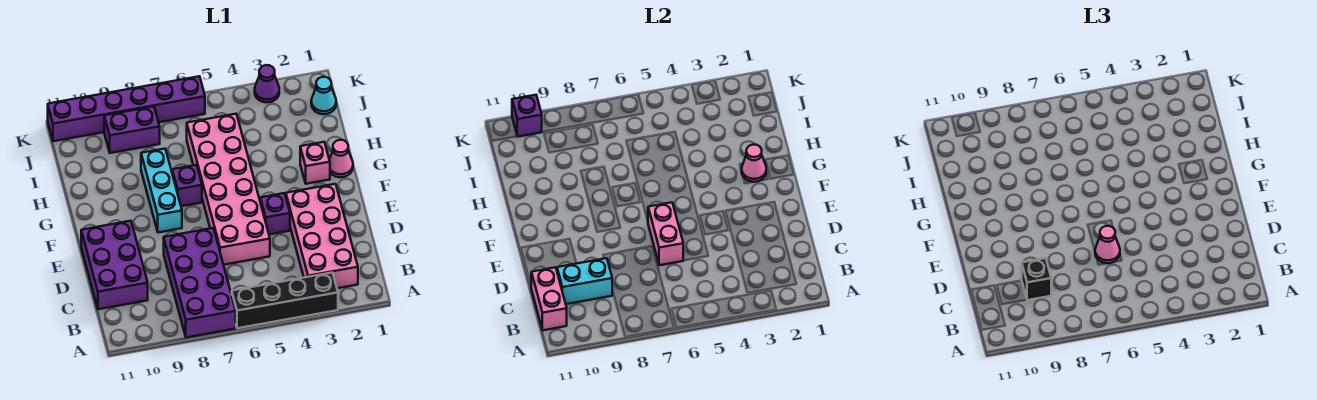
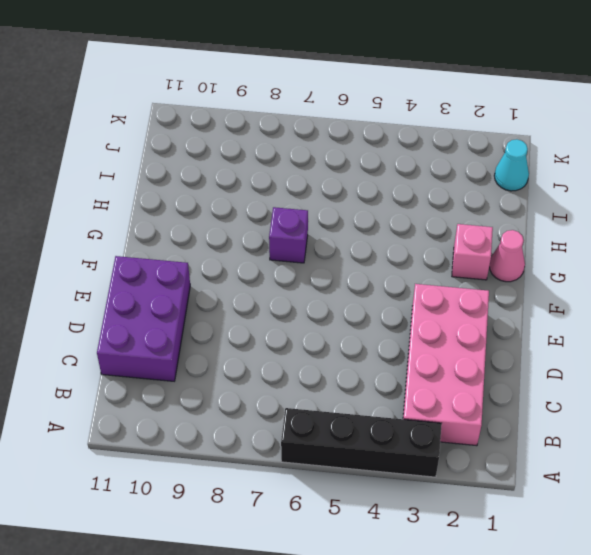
none -> purple brick A7:D8 level 1
none -> pink brick D5:I6 level 1
none -> purple brick E4 level 1

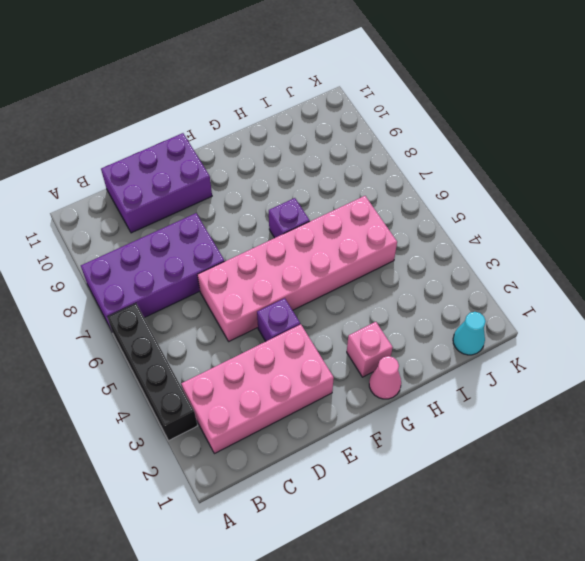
none -> cyan brick F8:H8 level 1
none -> purple brick J8:J9 level 1
none -> purple cone K3 level 1

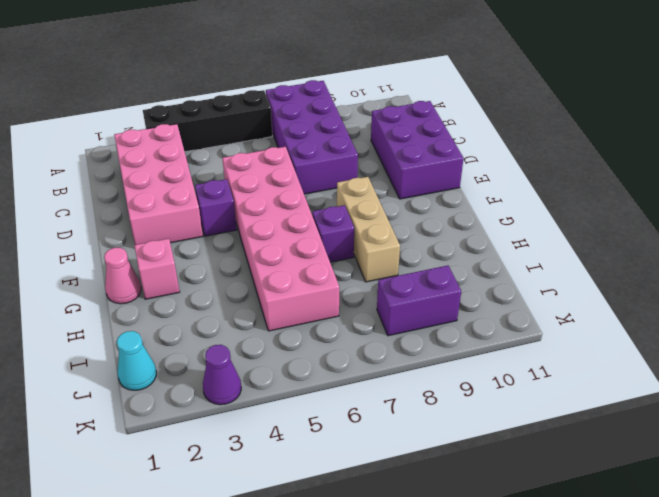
tan brick F8:H8 level 1 -> cyan brick F8:H8 level 1
none -> purple brick K6:K11 level 1
none -> pink brick B11:C11 level 2
none -> cyan brick C9:C10 level 2

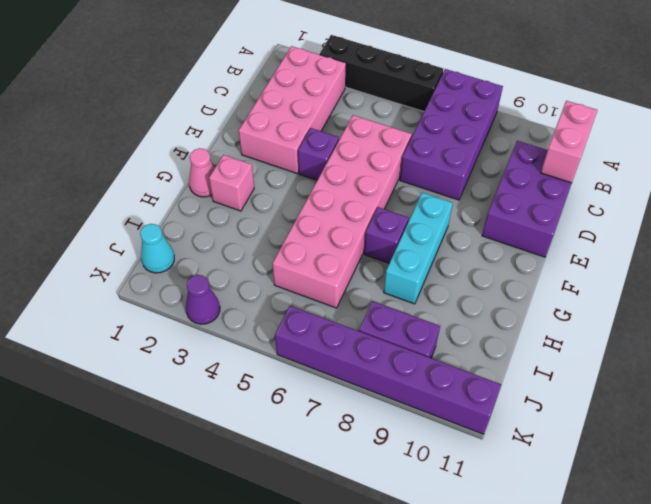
none -> cyan brick C9:C10 level 2
none -> pink brick D6:E6 level 2
none -> pink cone G2 level 2

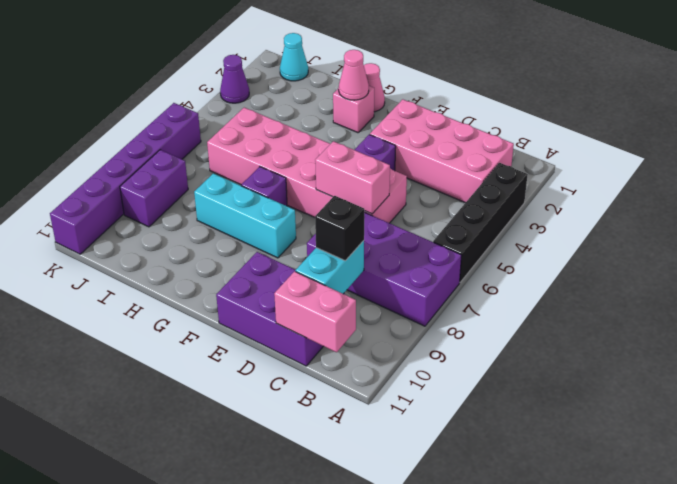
none -> purple brick K10 level 2
none -> pink cone D6 level 3

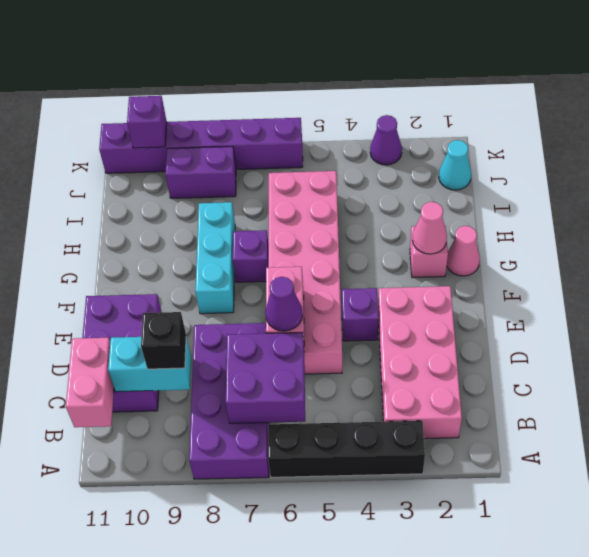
purple brick B6:C7 level 2 -> none
purple cone D6 level 3 -> pink cone D6 level 3

